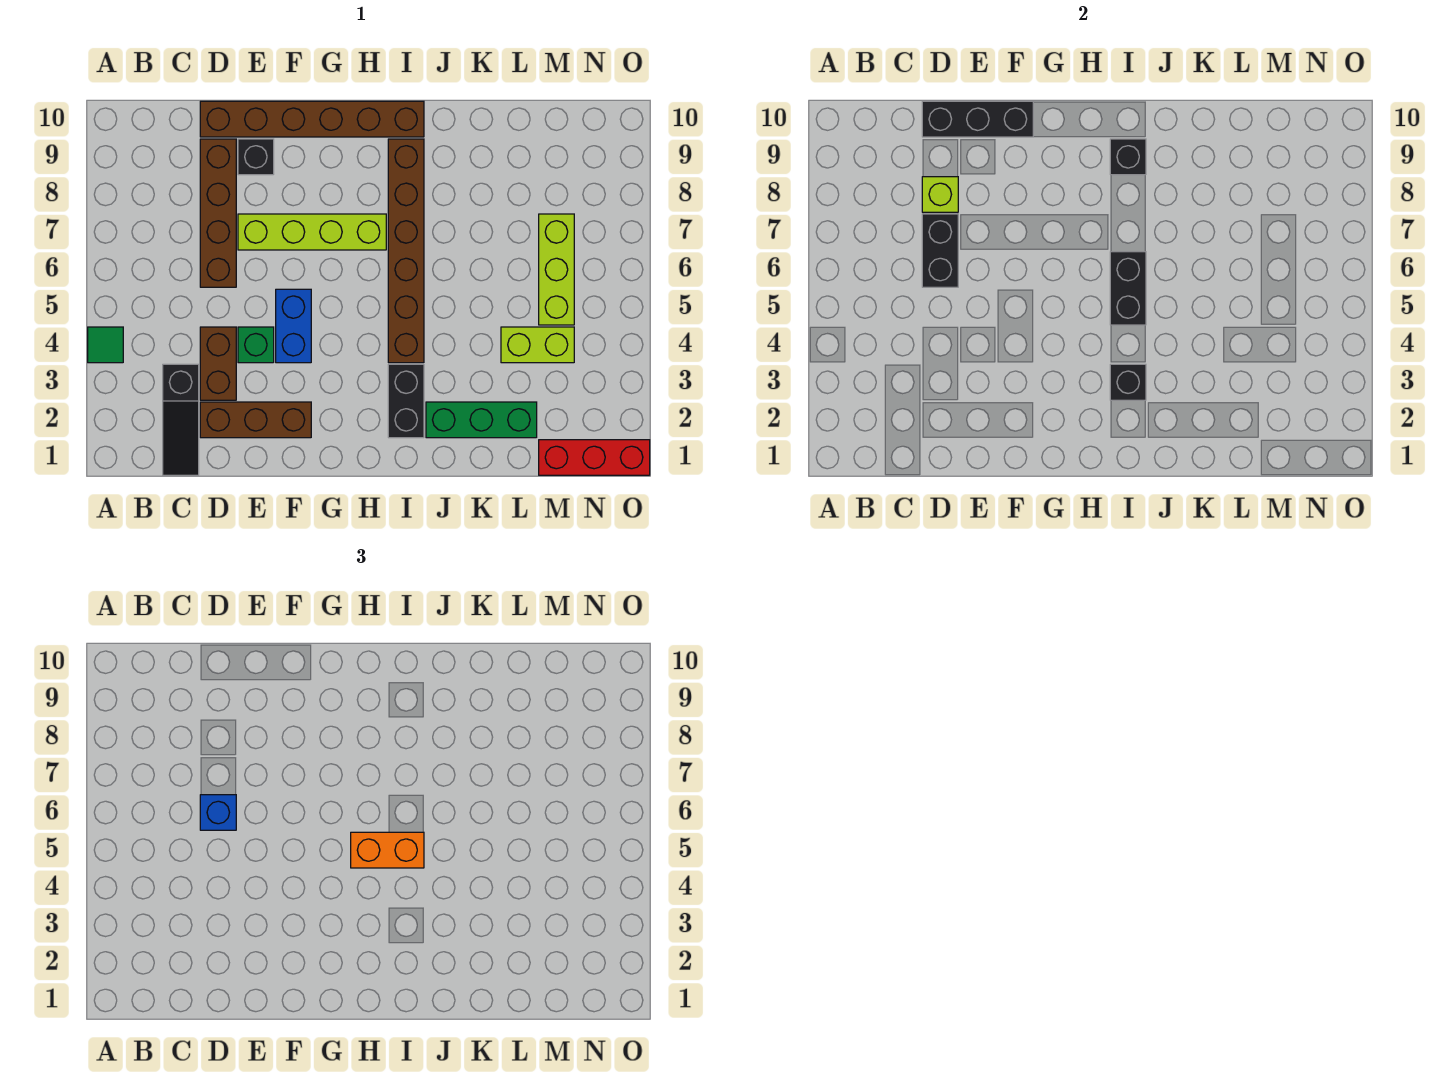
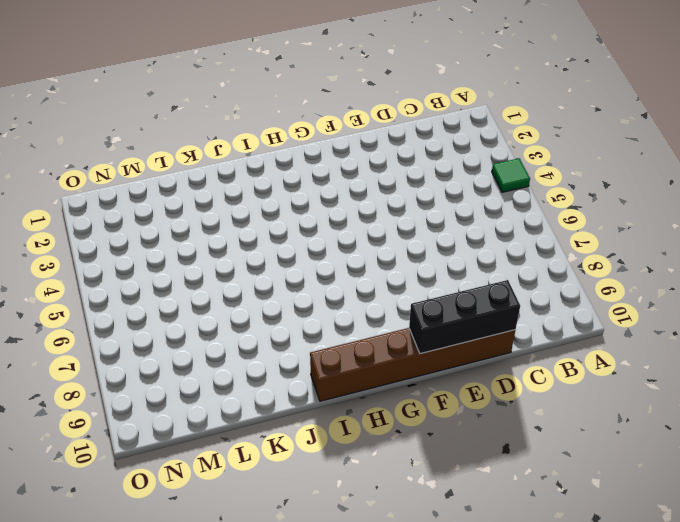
none -> black slope C1:C3 level 1 top 3
none -> brown brick D2:F2 level 1
none -> brown brick D3:D4 level 1

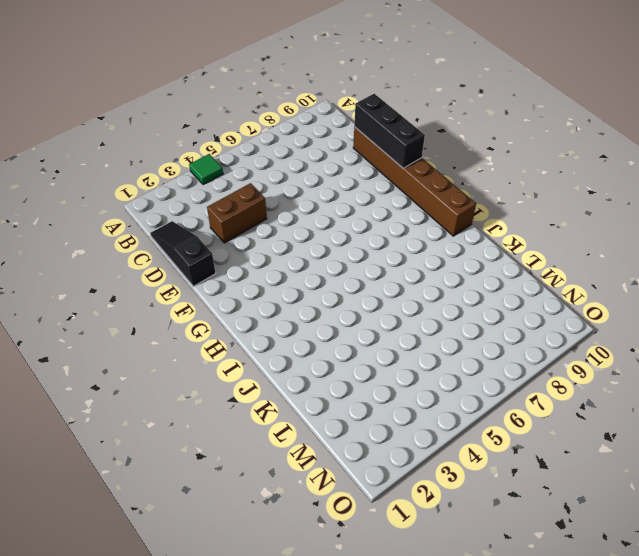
black slope C1:E1 level 1 top E -> black slope C1:C3 level 1 top 3
none -> brown brick D2:F2 level 1
none -> brown brick D6:D9 level 1
none -> green brick E4 level 1

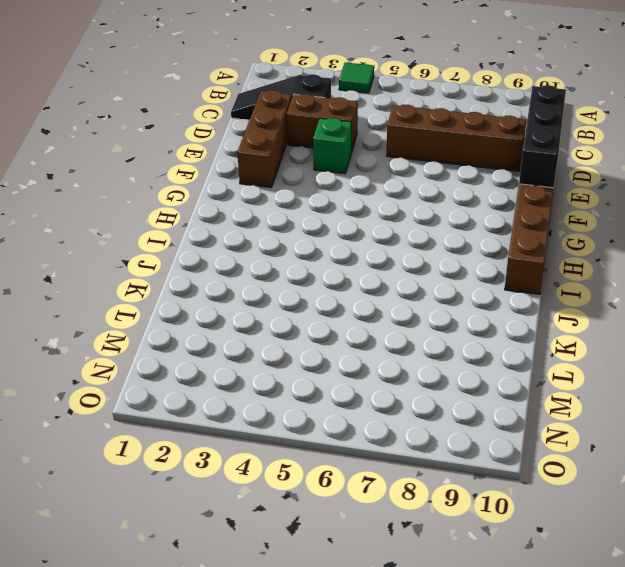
none -> lime brick E7:H7 level 1
none -> black brick E9 level 1
none -> blue brick F4:F5 level 1

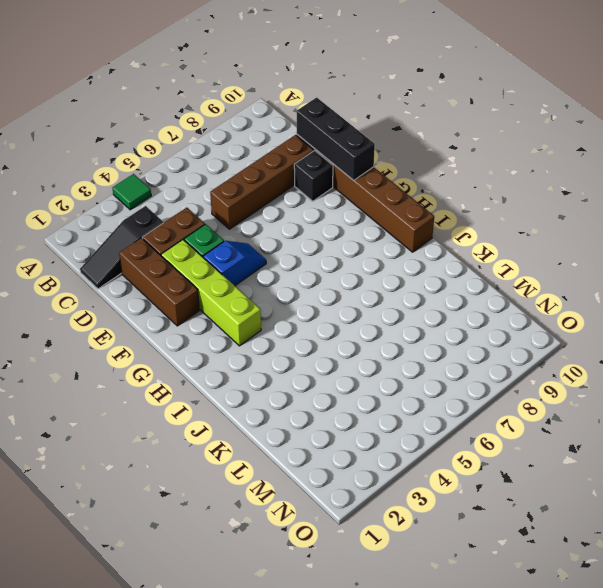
lime brick E3:H3 level 1 -> lime brick E7:H7 level 1
blue slope F4:F5 level 1 top 4 -> blue brick F4:F5 level 1
none -> black brick I2:I3 level 1
none -> brown brick I4:I9 level 1
none -> green brick J2:L2 level 1

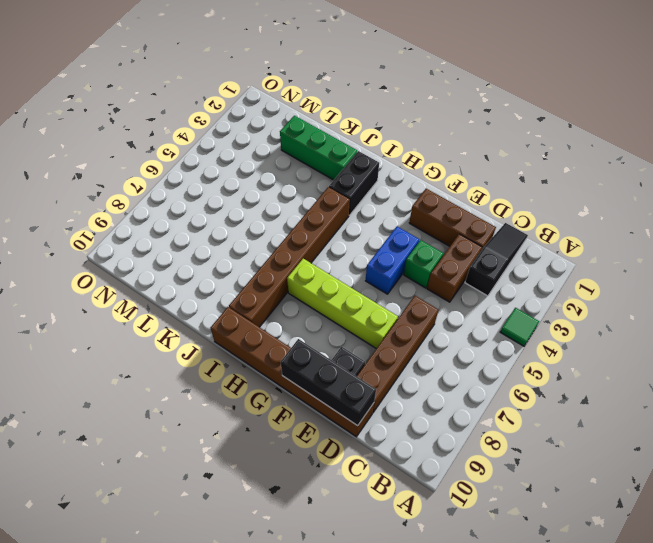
none -> lime brick L4:M4 level 1
none -> red brick M1:O1 level 1
none -> lime brick M5:M7 level 1

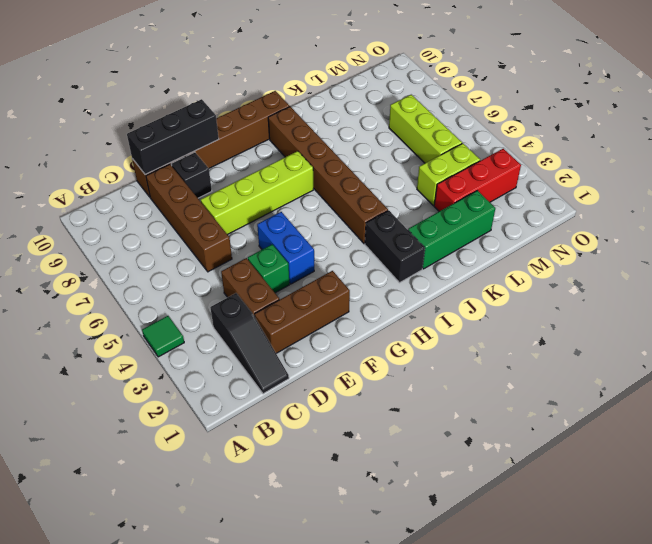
red brick L3:N3 level 1 -> red brick M1:O1 level 1
none -> black brick D6:D7 level 2
none -> lime brick D8 level 2
none -> black brick I3 level 2

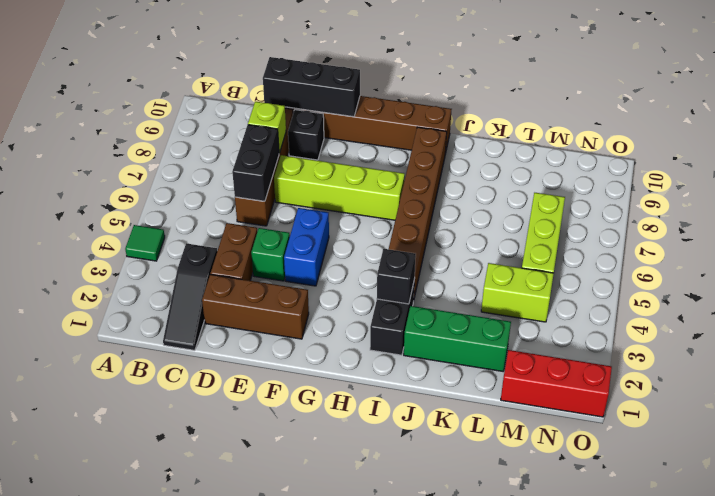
none -> black brick I5:I6 level 2
none -> black brick I9 level 2
none -> blue brick D6 level 3

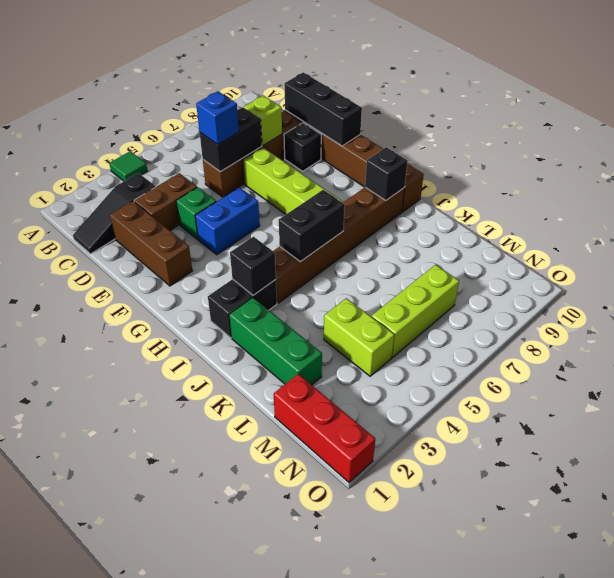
none -> orange brick H5:I5 level 3

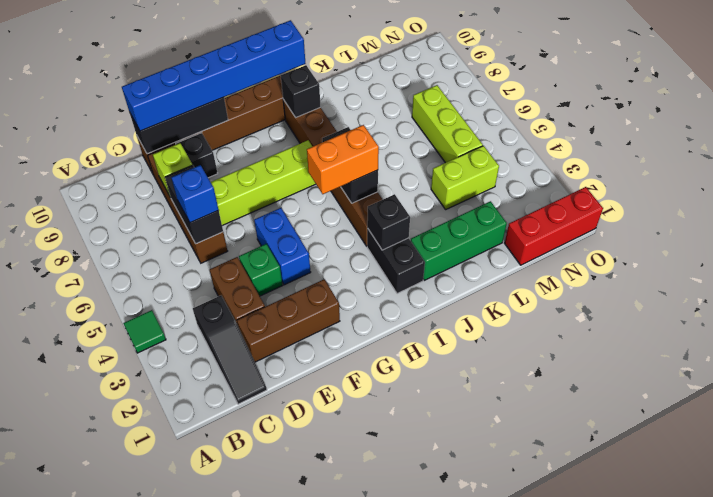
blue brick D10:I10 level 3 -> none

